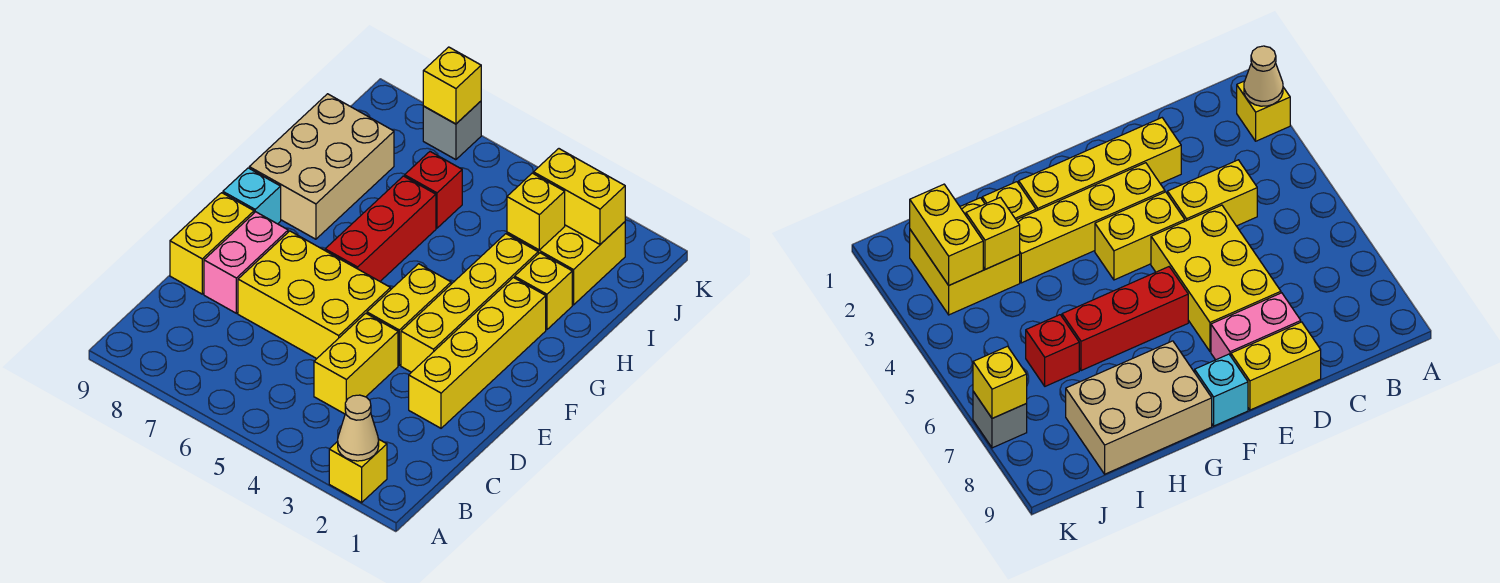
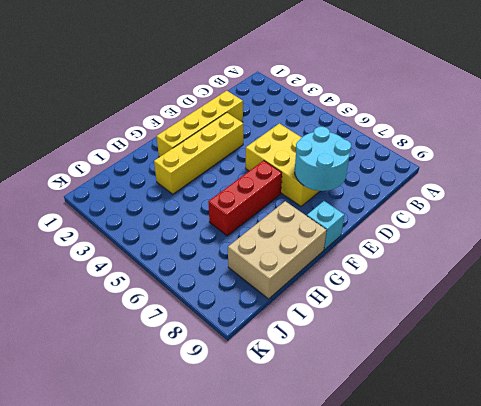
cyan round brick D7:E8 level 2 -> none
none -> yellow brick A2 level 1
none -> yellow brick C4:D4 level 1
none -> pink brick D8:E8 level 1

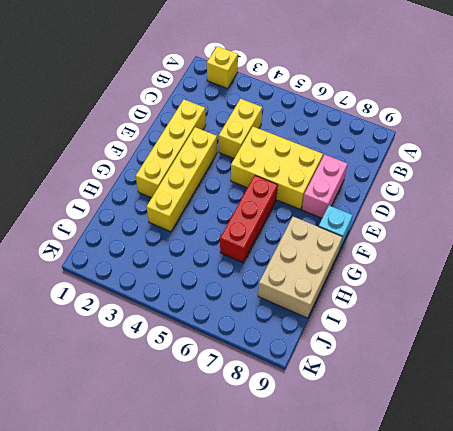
none -> yellow brick D9:E9 level 1
none -> yellow brick E4:F4 level 1
none -> yellow brick H2 level 1

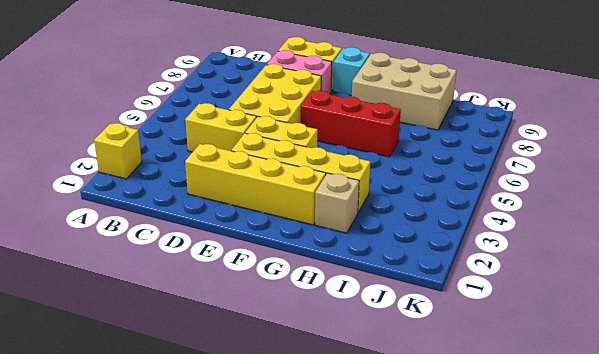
tan brick H2 level 1 -> yellow brick H2 level 1
none -> yellow brick I2:J3 level 1
none -> red brick I6 level 1
none -> grey brick K7 level 1

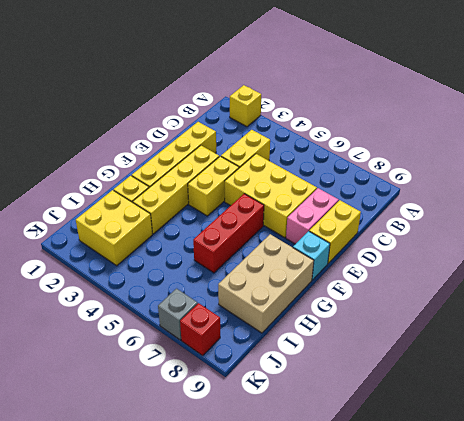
red brick K8 level 1 -> red brick I6 level 1
none -> tan cone A2 level 2
none -> yellow brick I3 level 2
none -> yellow brick J2:J3 level 2

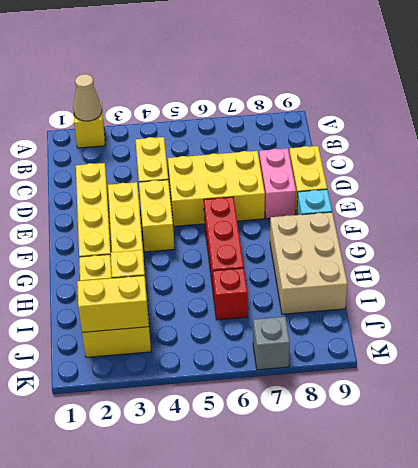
none -> yellow brick K7 level 2

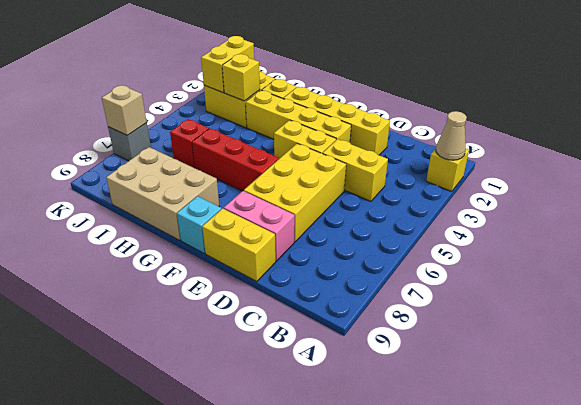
tan brick K7 level 2 -> yellow brick K7 level 2

